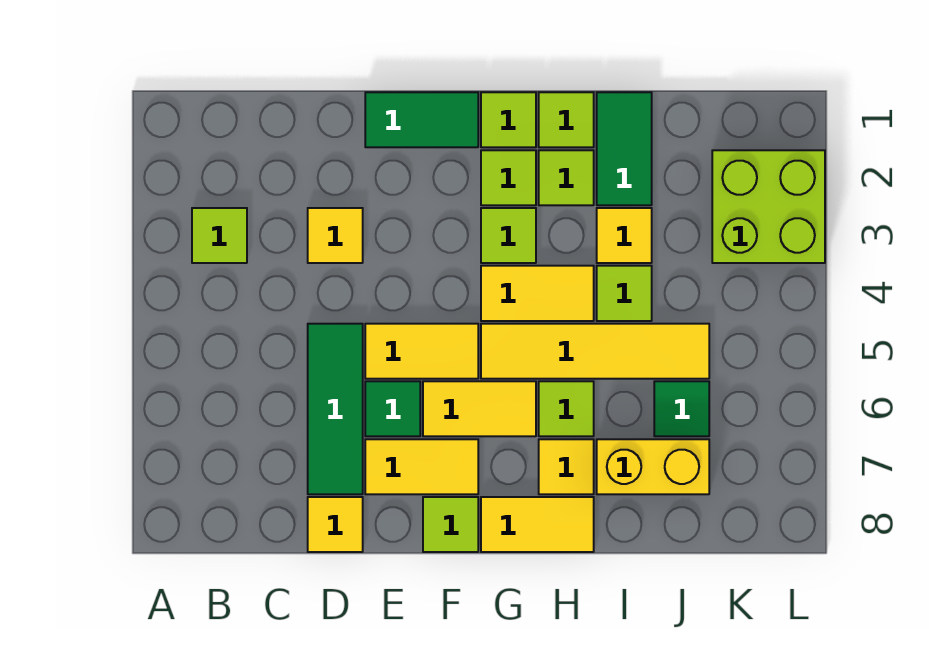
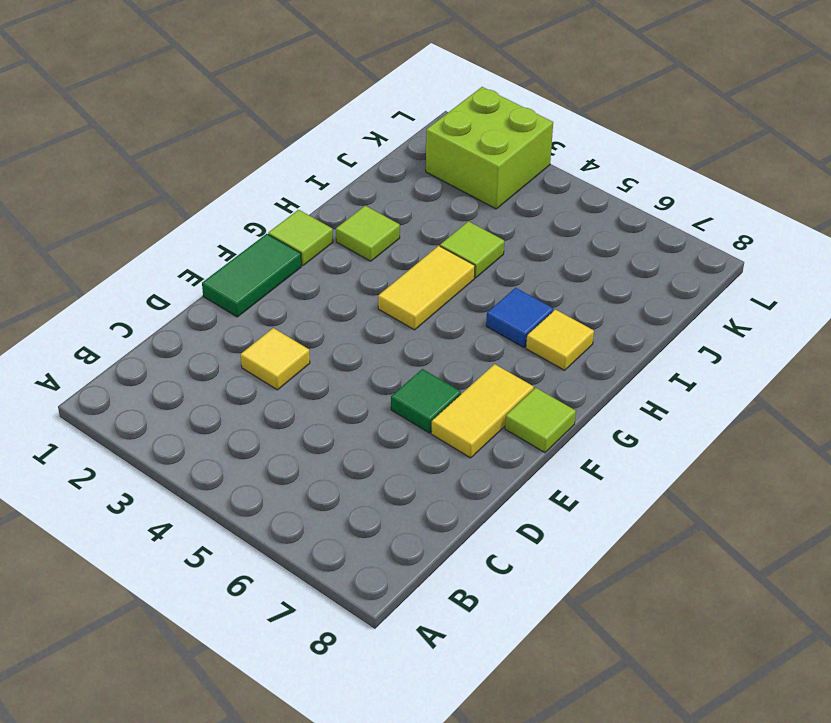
blue tile H6 level 1 -> lime tile H6 level 1
none -> lime tile B3 level 1
none -> green tile D5:D7 level 1
none -> yellow tile D8 level 1

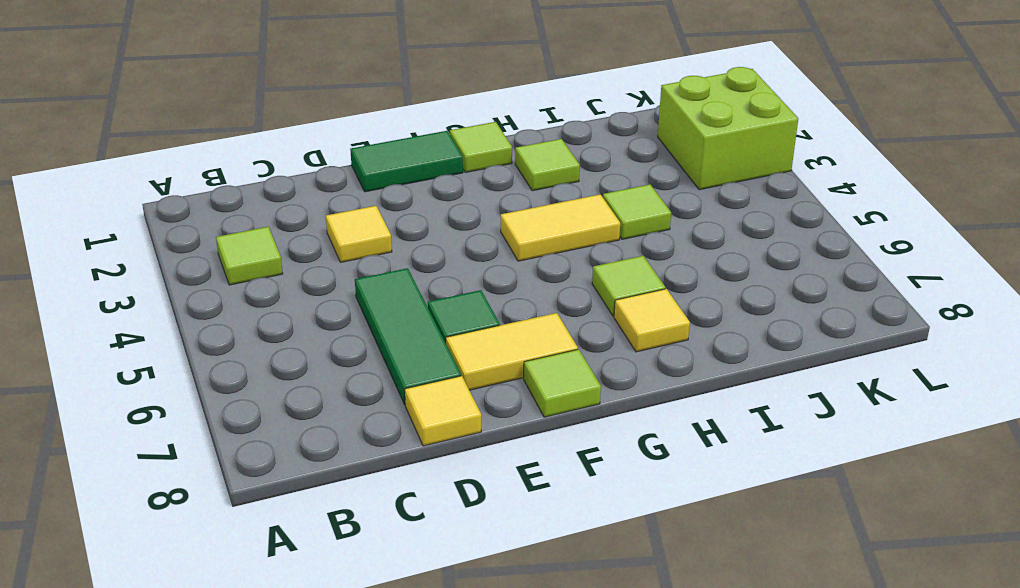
none -> yellow tile E5:F5 level 1
none -> yellow tile F6:G6 level 1
none -> lime tile G2 level 1

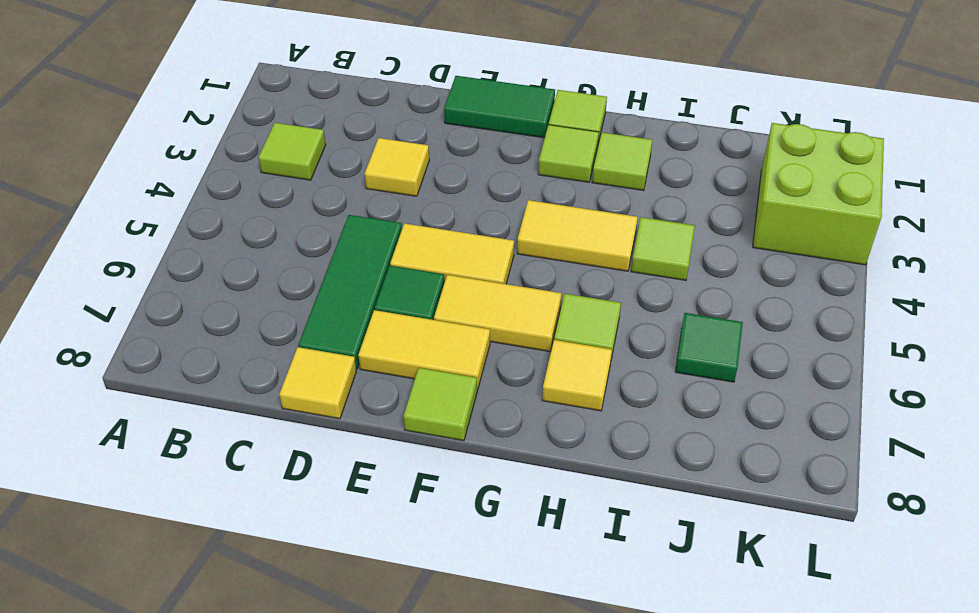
none -> lime tile G3 level 1
none -> yellow tile G5:J5 level 1
none -> yellow tile G8:H8 level 1

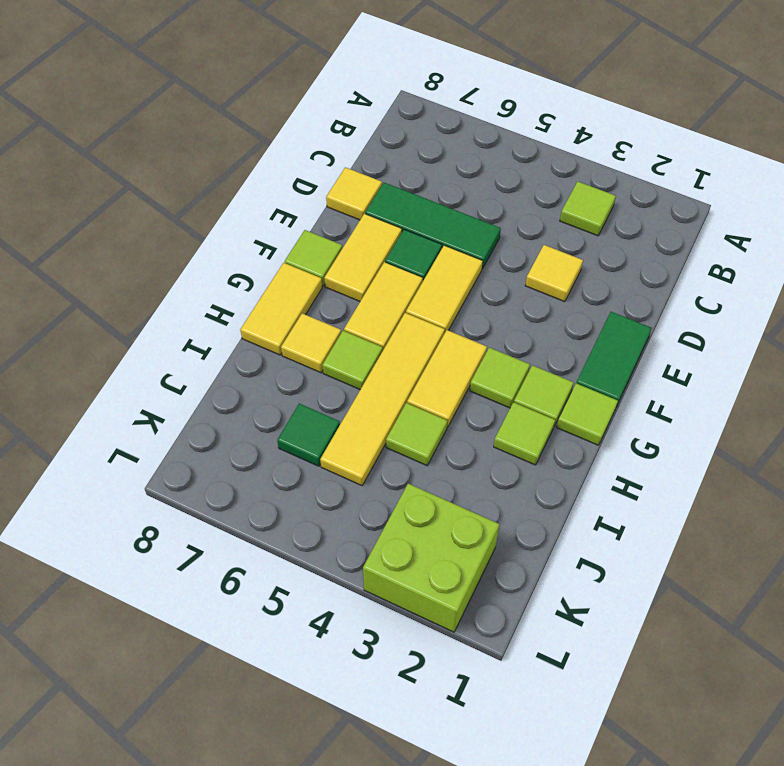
none -> lime tile H1 level 1
none -> green tile I1:I2 level 1
none -> yellow tile I3 level 1

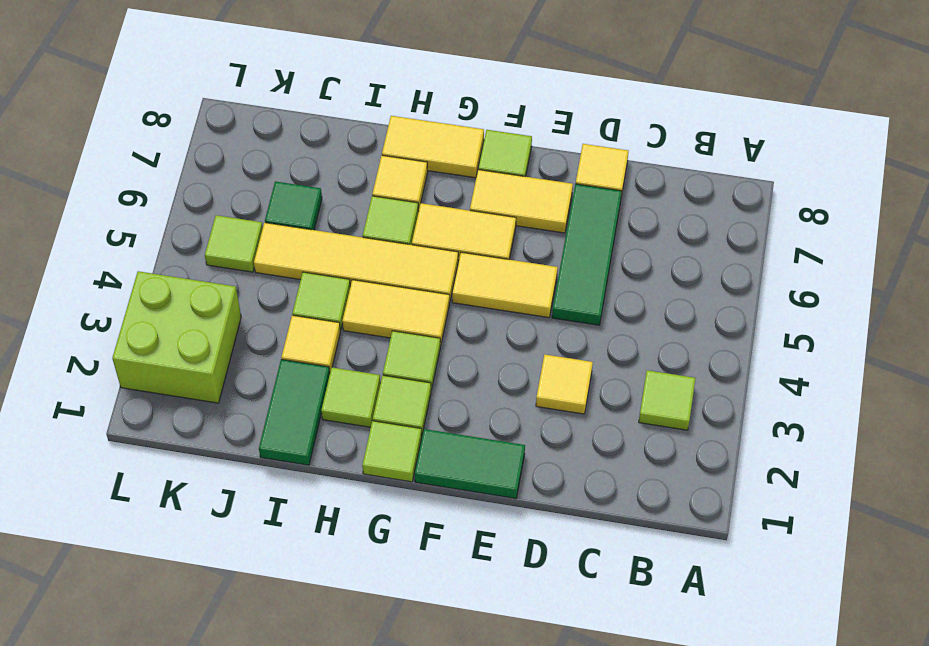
lime tile K5 level 1 -> lime tile H1 level 1
none -> green tile E6 level 1
none -> yellow brick I7:J7 level 1

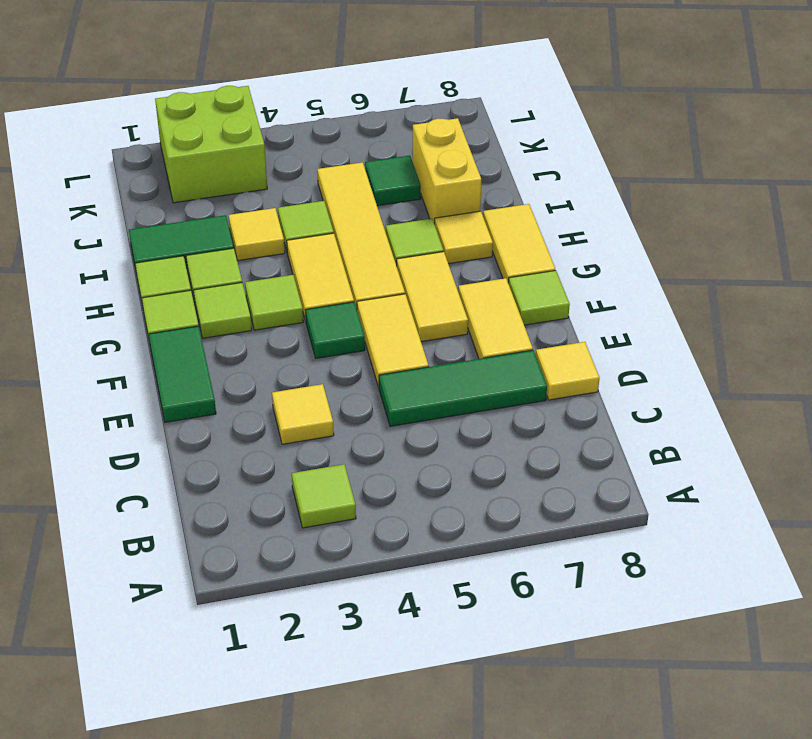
green tile F4 level 1 -> green tile E6 level 1

